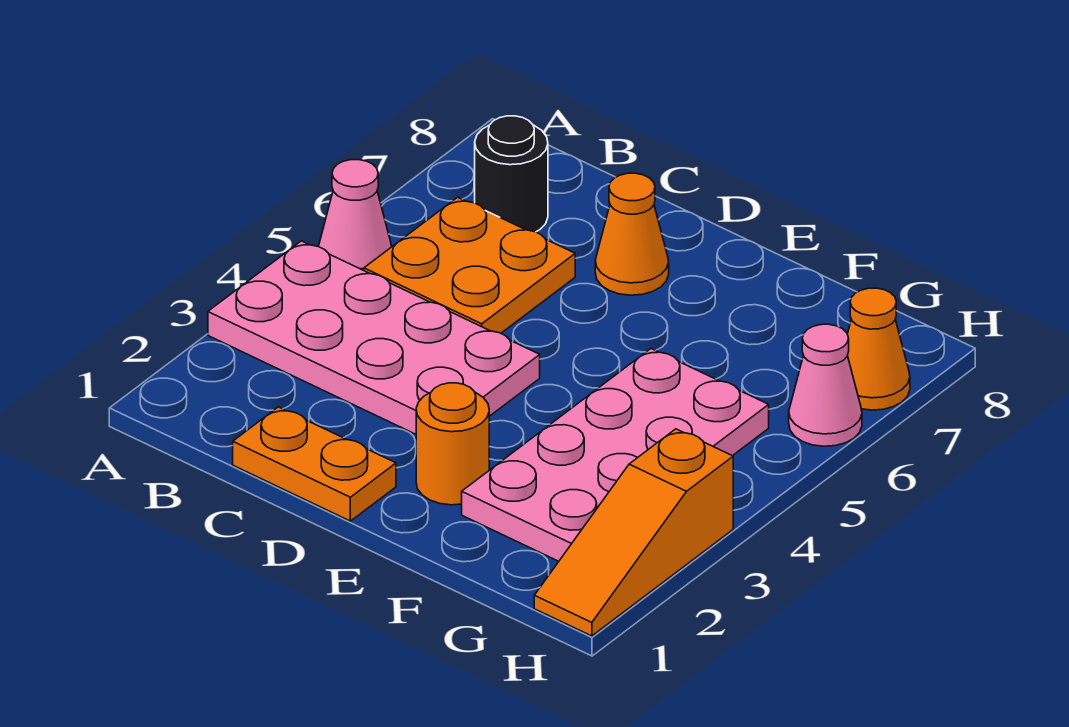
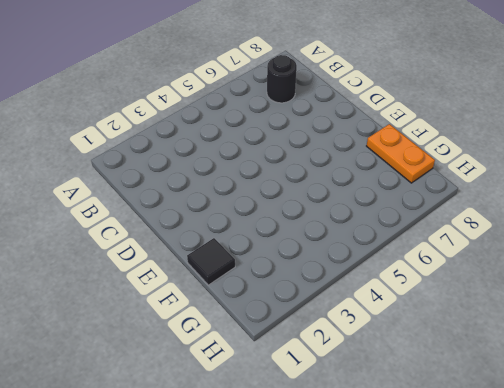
black tile F1 level 1 -> none
orange plate F8:G8 level 1 -> orange plate C1:D1 level 1
none -> pink plate A3:D4 level 1
none -> pink cone A5 level 1

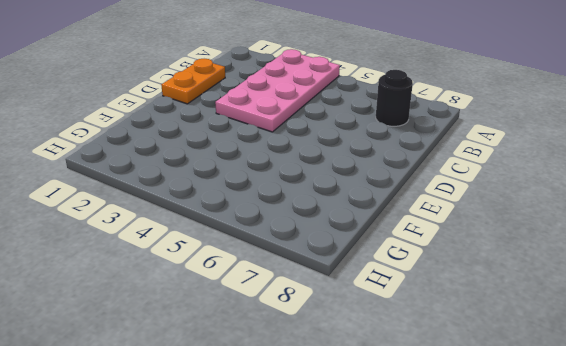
none -> pink cone A5 level 1
none -> orange plate B5:C6 level 1

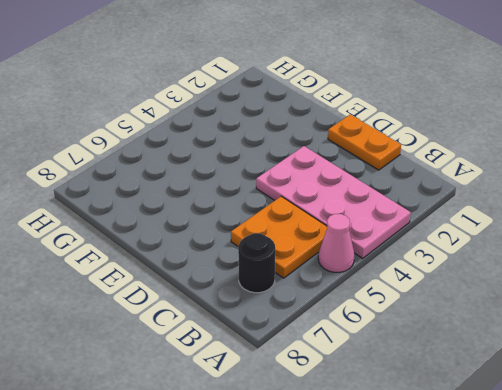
none -> orange cone D7 level 1
none -> orange round brick E2 level 1

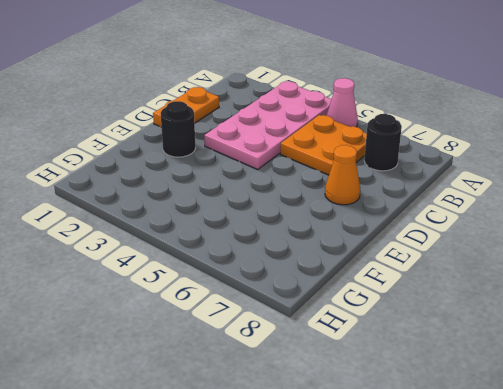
black round brick E2 level 1 -> orange round brick E2 level 1
none -> pink plate F2:G5 level 1
none -> orange slope H1:H3 level 1 top 3

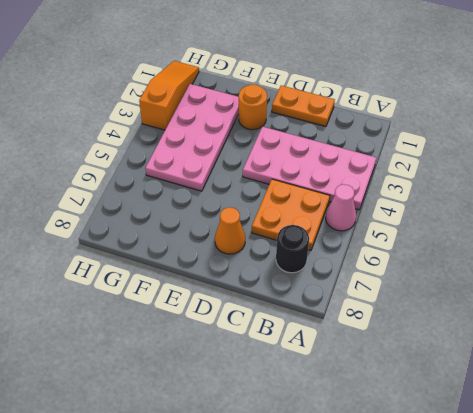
none -> pink cone H6 level 1
none -> orange cone H7 level 1

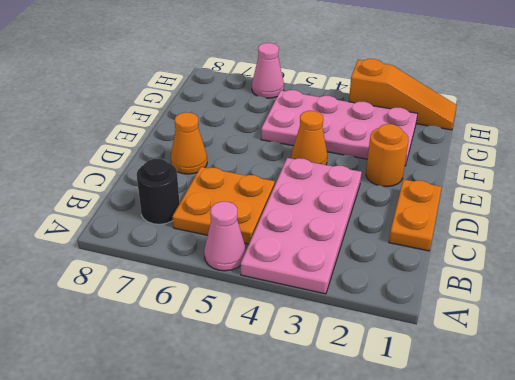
orange cone E4 level 1 -> orange cone H7 level 1

